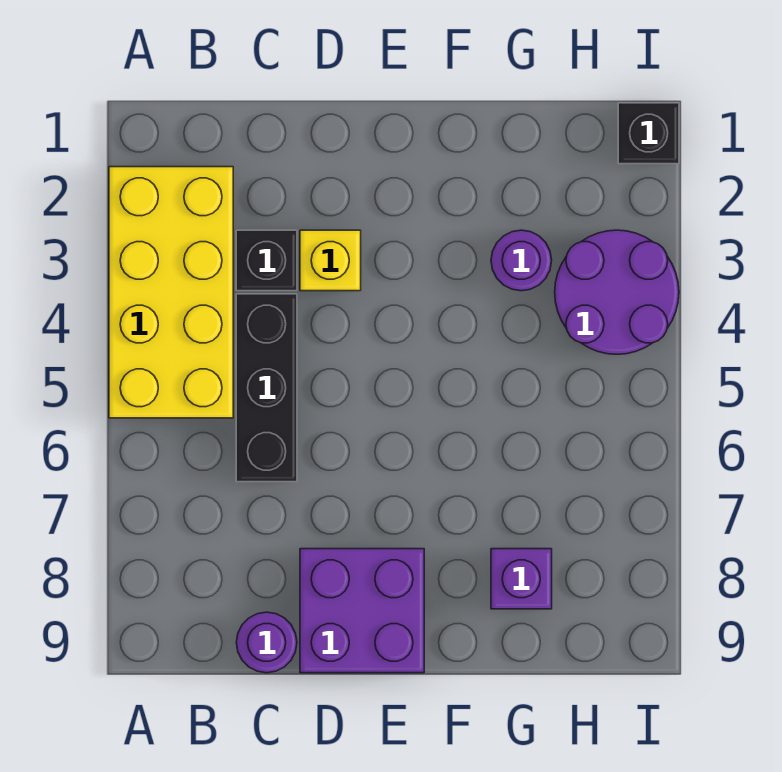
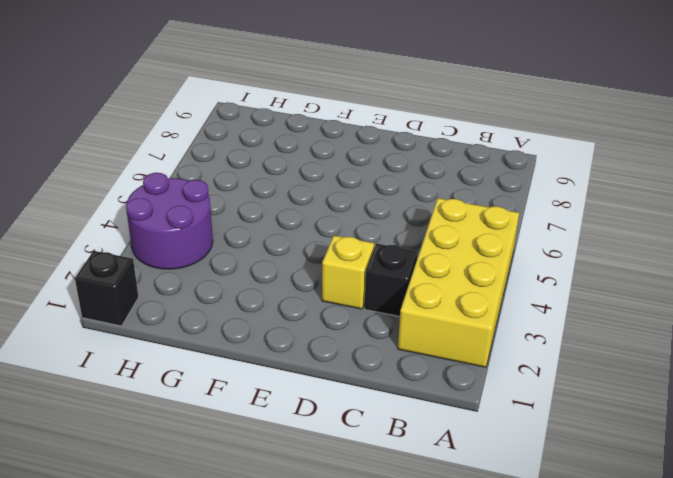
none -> black brick C4:C6 level 1
none -> purple round brick C9 level 1

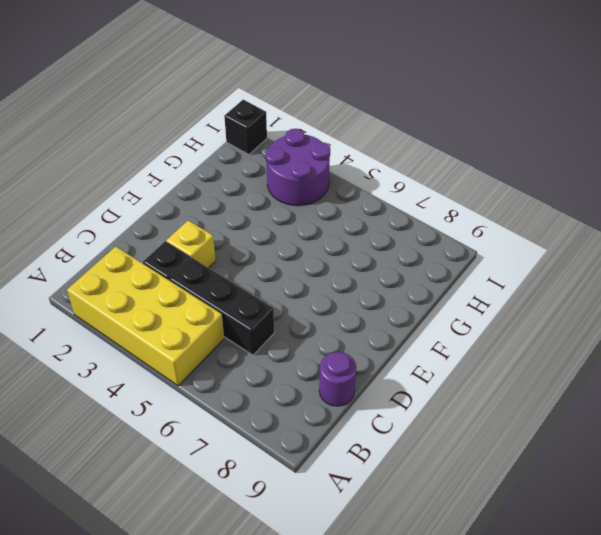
none -> purple brick D8:E9 level 1
none -> purple round brick G3 level 1

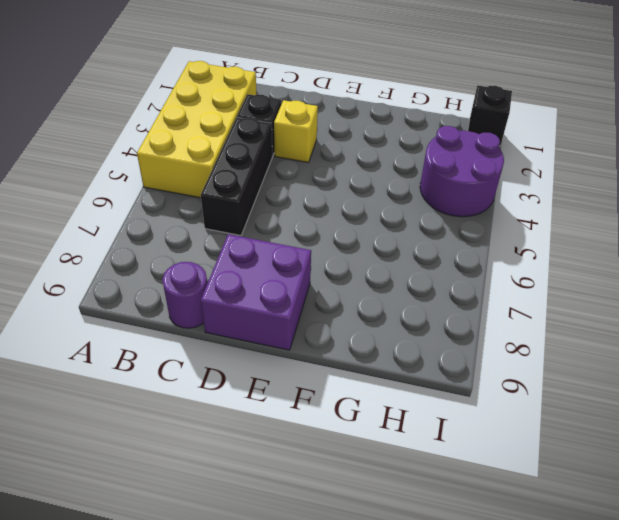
none -> purple round brick G3 level 1
none -> purple brick G8 level 1

